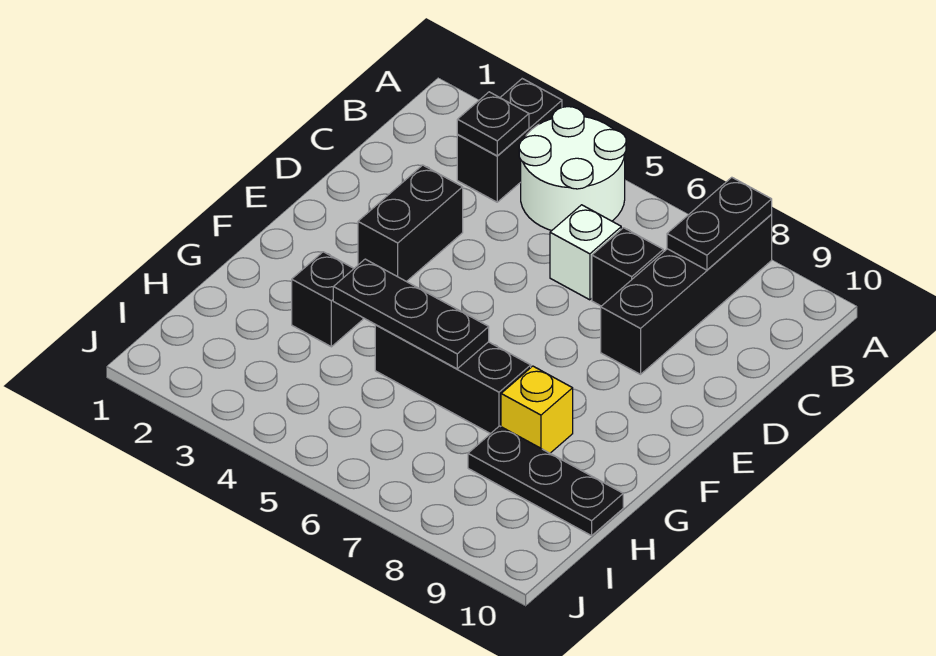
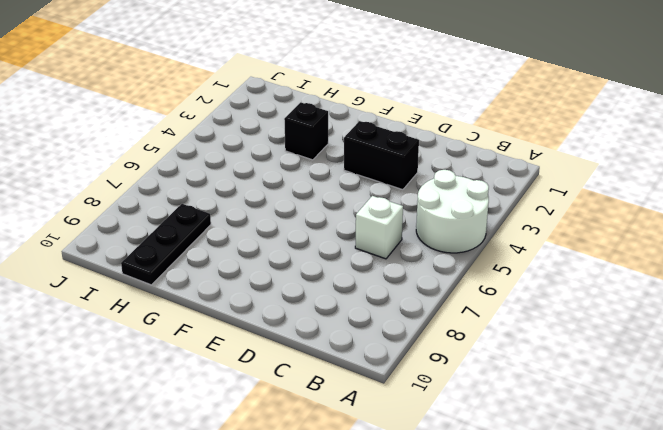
none -> black brick A3:B3 level 1
none -> black brick A8:D8 level 1
none -> black brick C7 level 1

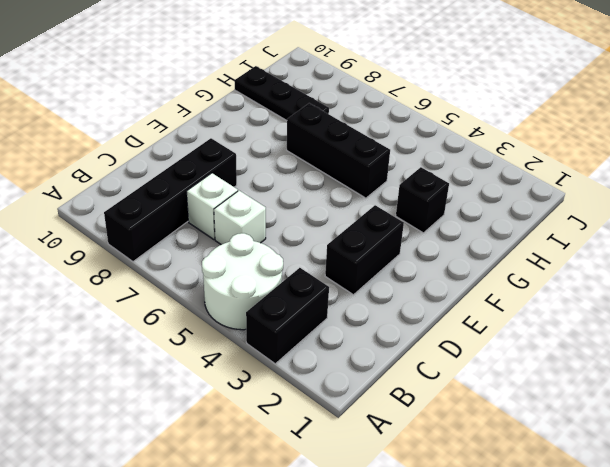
white brick C7 level 1 -> black brick C7 level 1
none -> yellow brick G8 level 1
none -> black plate A8:B8 level 2
none -> black plate B3 level 2

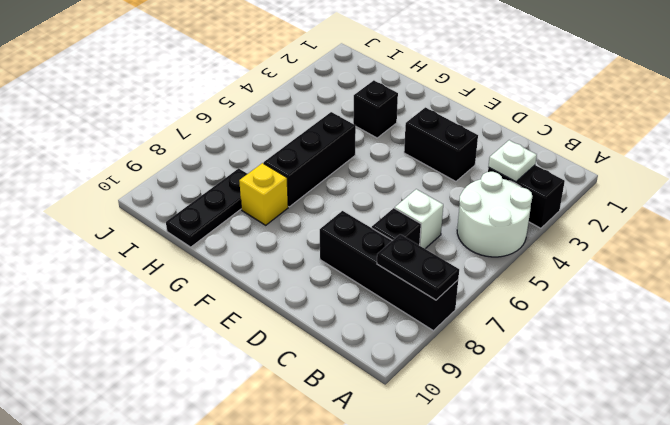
white plate B3 level 2 -> black plate B3 level 2
none -> black plate G4:G6 level 2

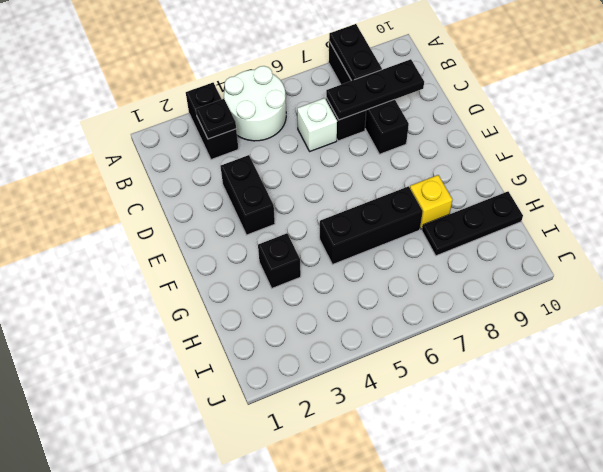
black plate C7:C9 level 2 -> black plate G4:G6 level 2

